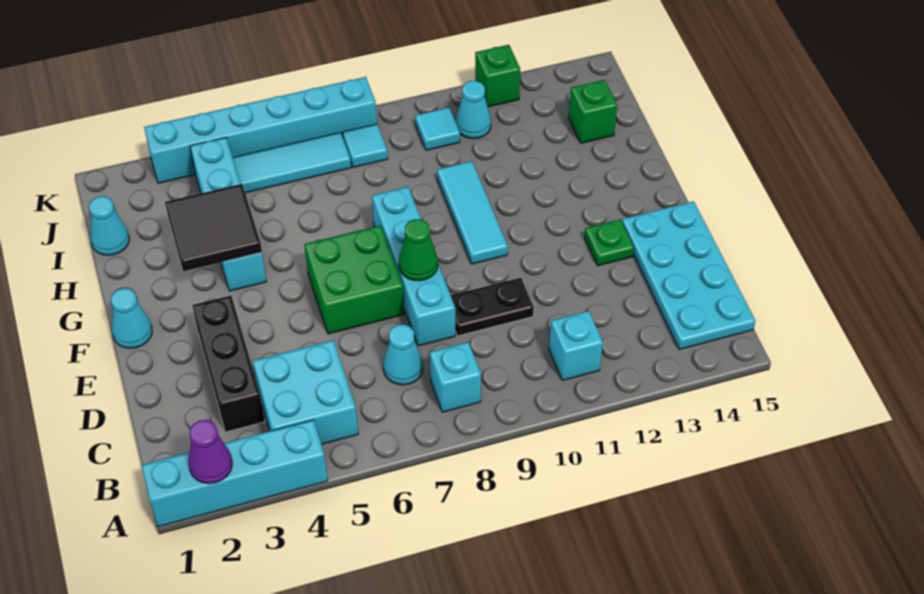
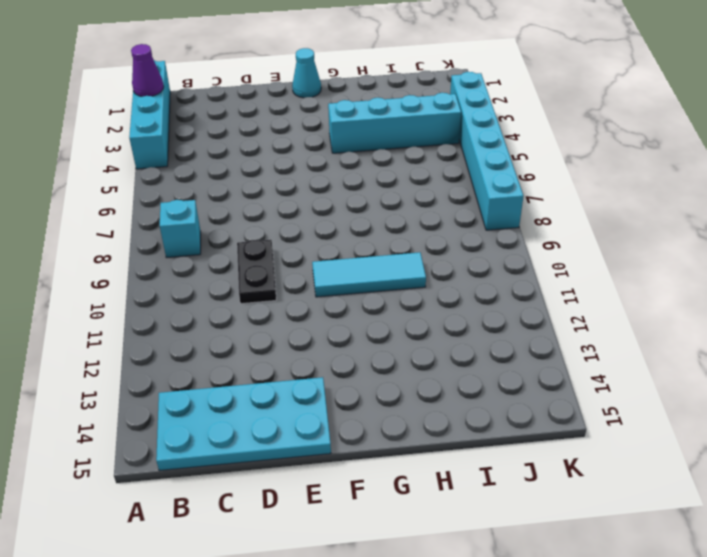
none -> cyan brick B4:C5 level 1
none -> cyan brick B11 level 1
none -> black brick C3:E3 level 1

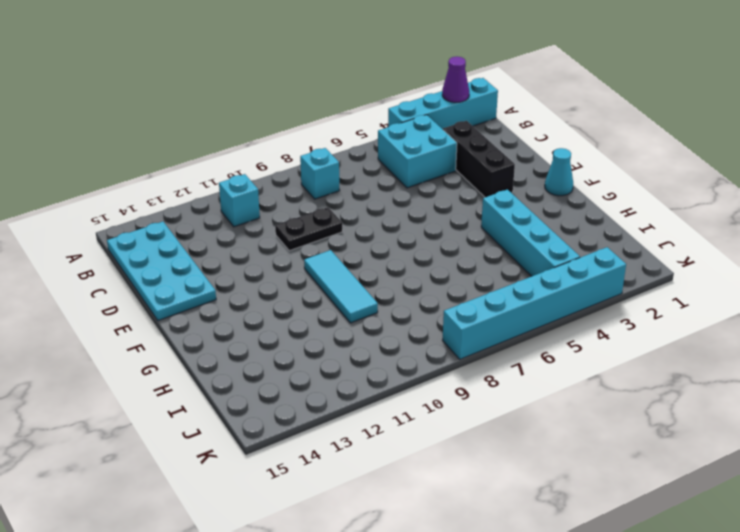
none -> cyan cone C7 level 1
none -> cyan brick D8:G8 level 1
none -> green brick E6:F7 level 1

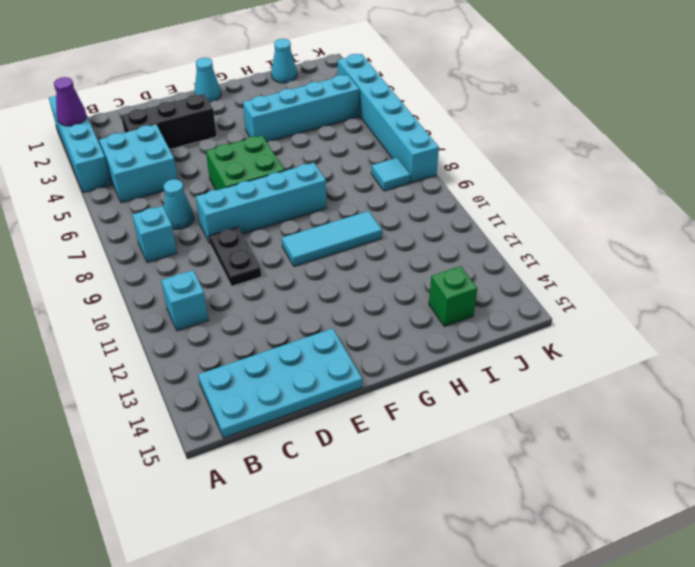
none -> green plate E13 level 1
none -> cyan tile J5:J7 level 1
none -> cyan tile J10 level 1

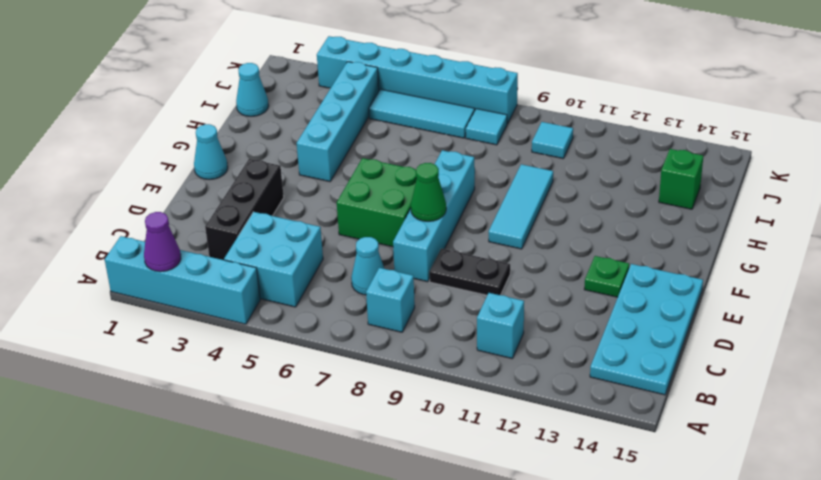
none -> cyan cone J11 level 1
none -> green brick K12 level 1
none -> black tile G3:H4 level 2

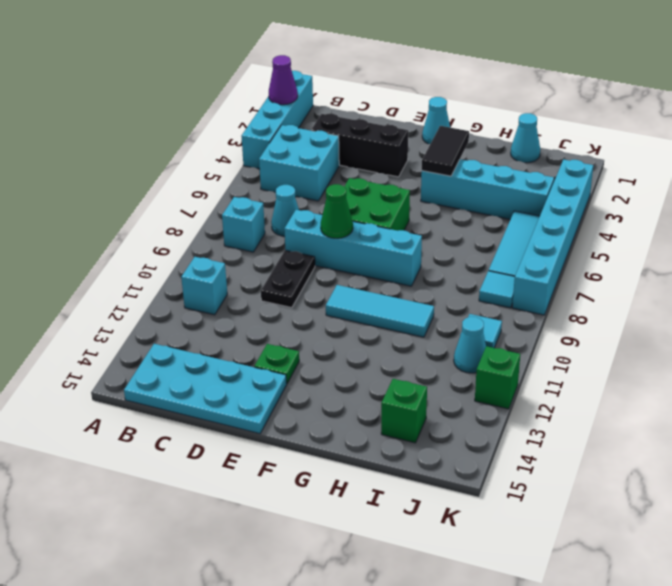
black tile G3:G4 level 2 -> black tile G3:H4 level 2

